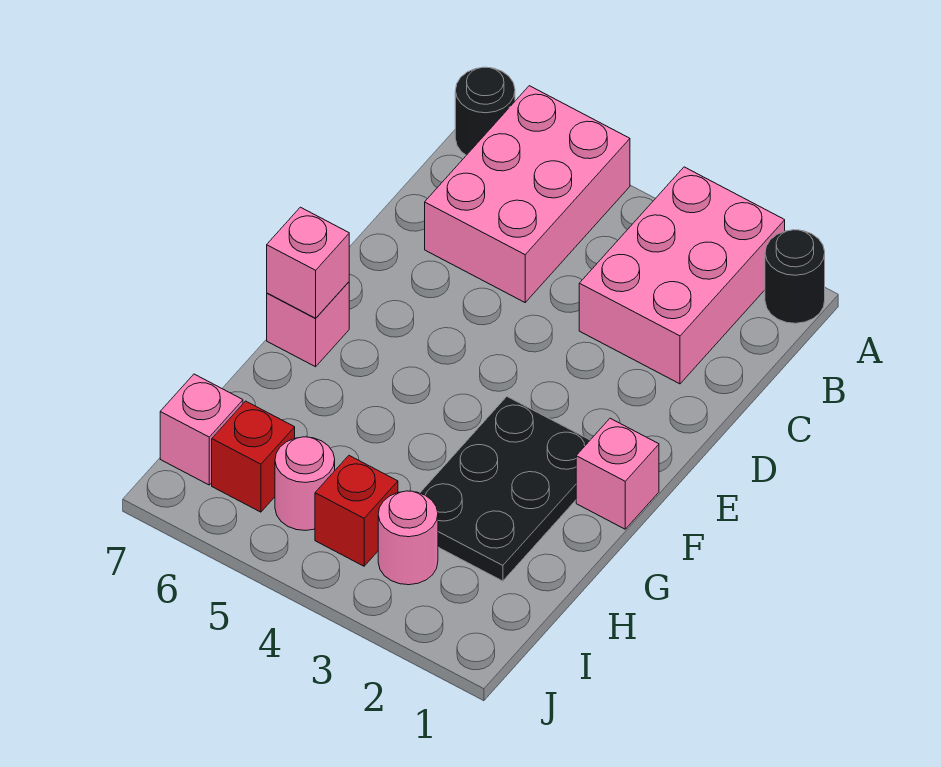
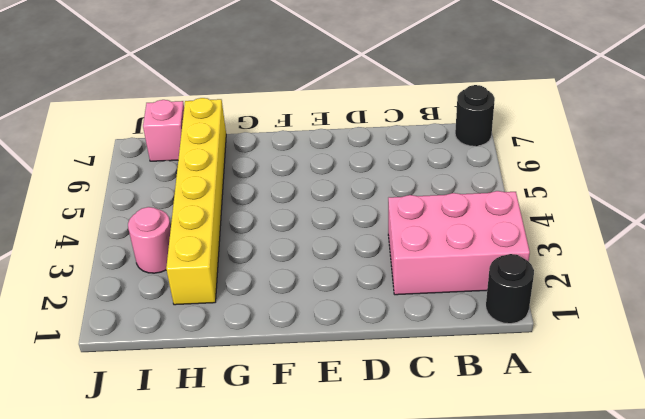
yellow brick H2:H7 level 1 -> black plate F2:H3 level 1
none -> pink brick A5:C6 level 1
none -> pink brick F1 level 1
none -> pink brick F7 level 1

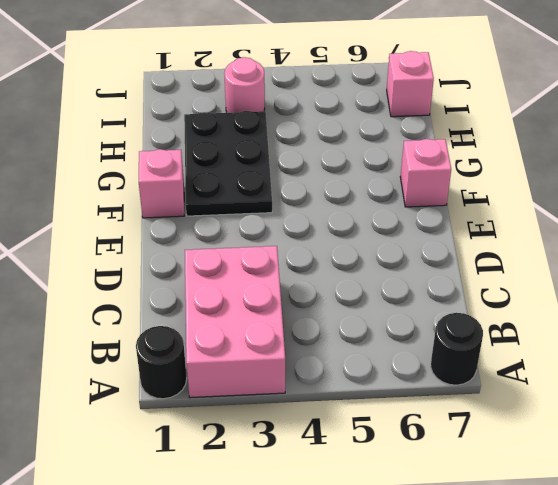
none -> pink brick A5:C6 level 1
none -> red brick I4 level 1
none -> pink round brick I5 level 1

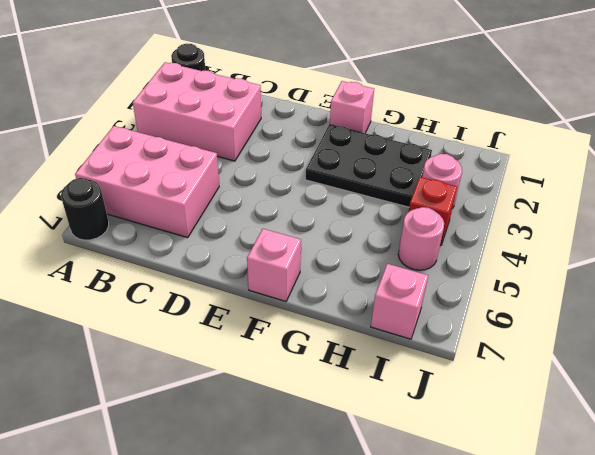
none -> red brick I6 level 1
none -> pink brick F7 level 2

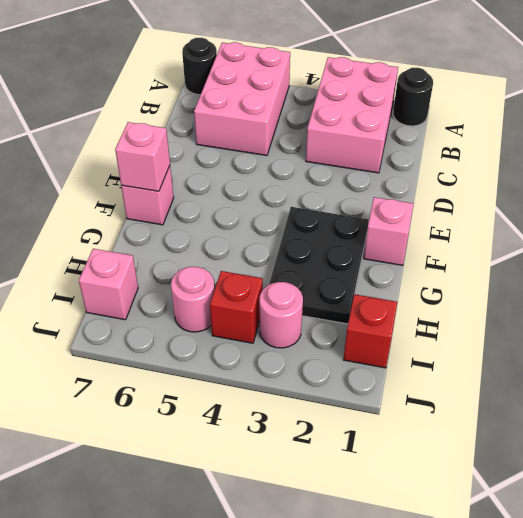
red brick I1 level 1 -> red brick I6 level 1

